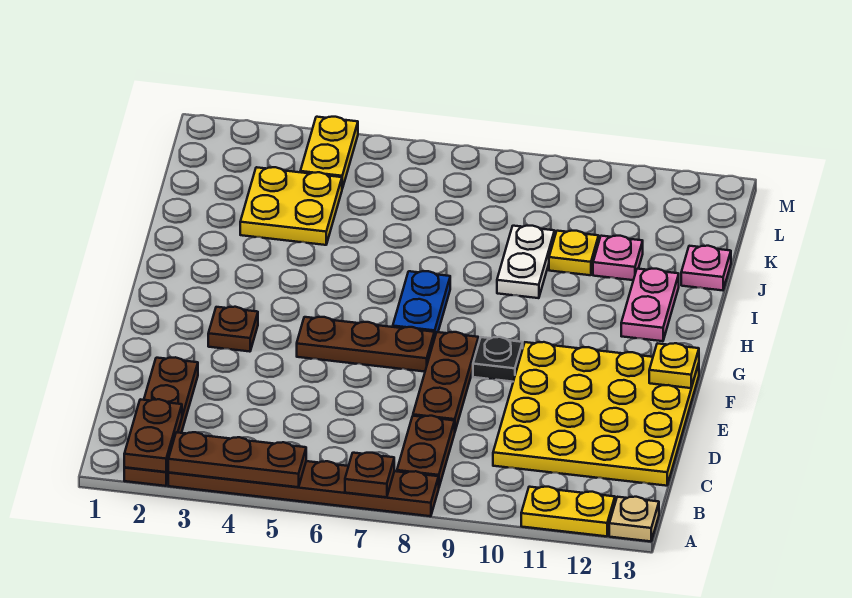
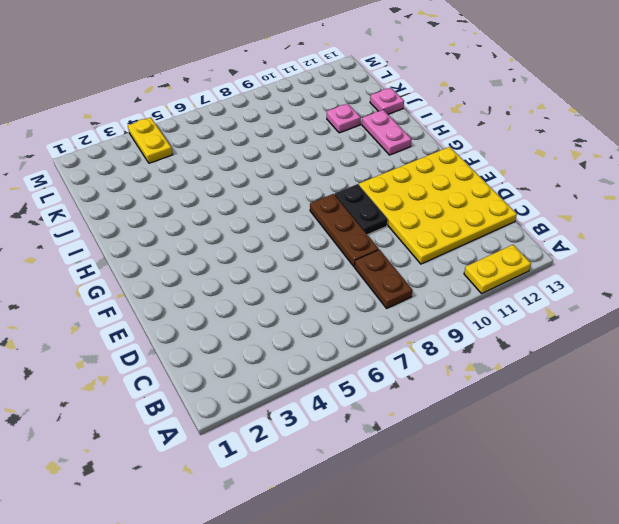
black plate E9:F9 level 1 -> black plate F9 level 1
none -> brown plate A2:D2 level 1
none -> brown plate A3:A8 level 1
none -> tan plate A13 level 1

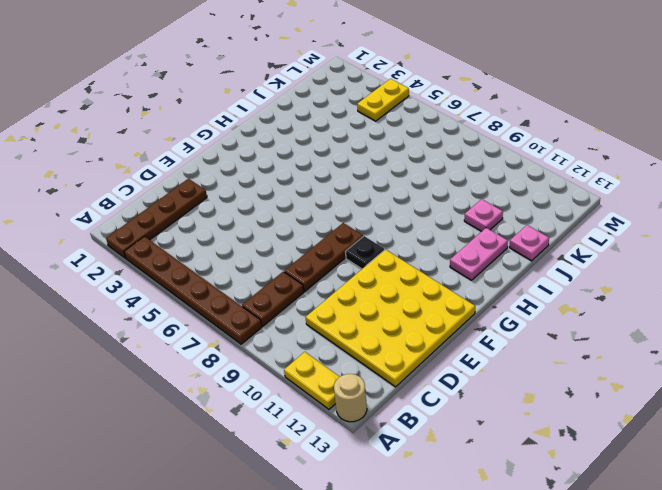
tan round brick A13 level 1 -> tan plate A13 level 1
none -> brown plate F3 level 1
none -> brown plate F5:F7 level 1
none -> blue plate G7:H7 level 1

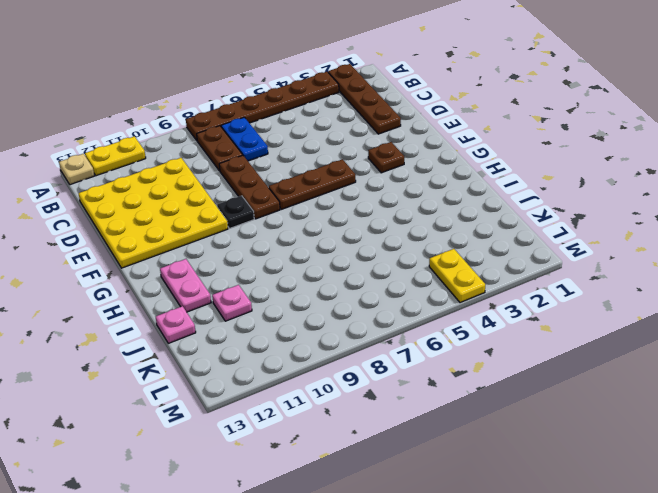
blue plate B7:C7 level 1 -> blue plate G7:H7 level 1
none -> white plate I9:J9 level 1
none -> yellow plate J3:K4 level 1
none -> yellow plate J10 level 1

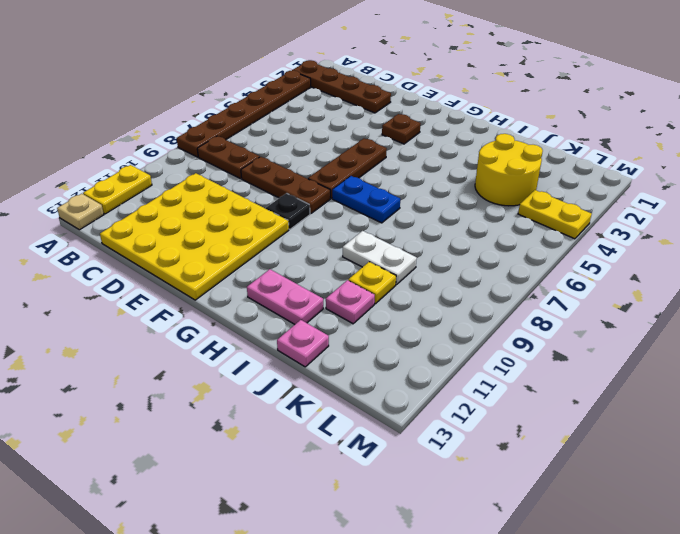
yellow round brick J3:K4 level 1 -> yellow plate J3:K4 level 1
none -> brown plate A2:B2 level 2
none -> brown plate A3:A5 level 2
none -> brown plate A7 level 2

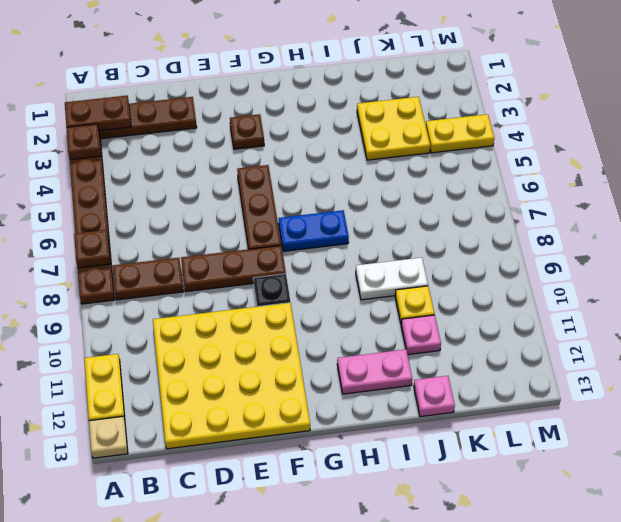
brown plate A3 level 2 -> brown plate A3:A5 level 2
none -> yellow plate F13 level 2

